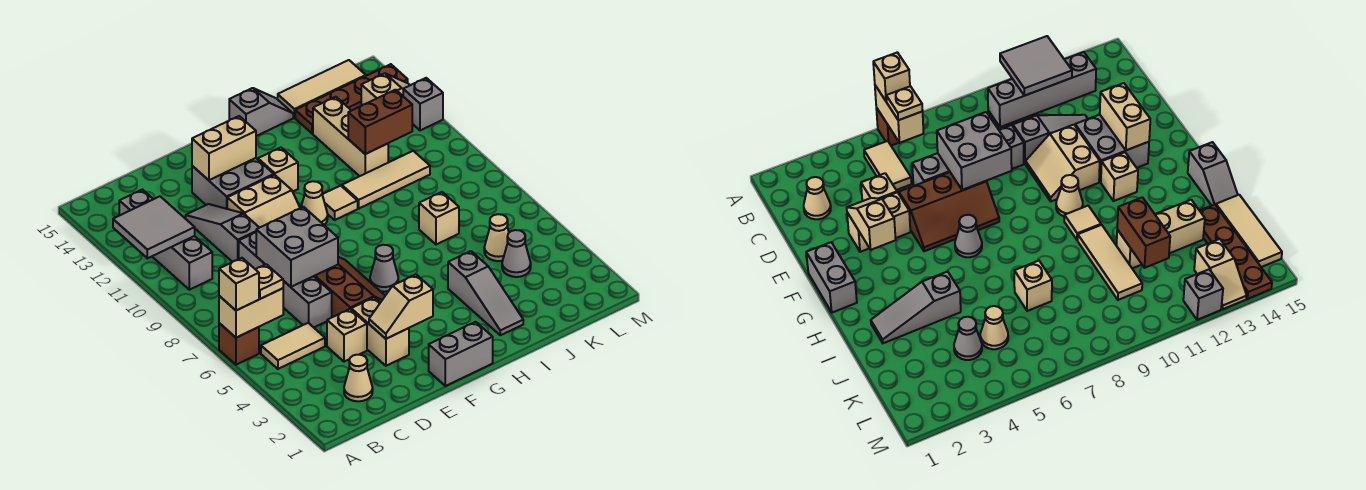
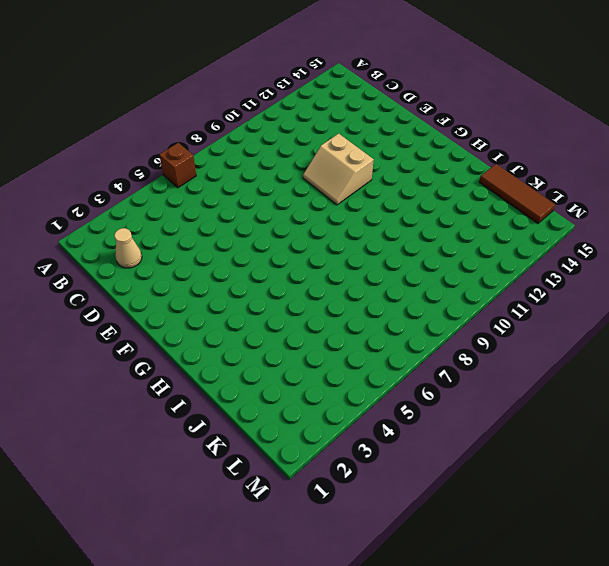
brown tile J15:L15 level 1 -> tan tile J15:L15 level 1
none -> tan tile B5:C5 level 1
none -> grey brick B10:B13 level 1
none -> tan brick D4 level 1
none -> grey brick D6:D9 level 1

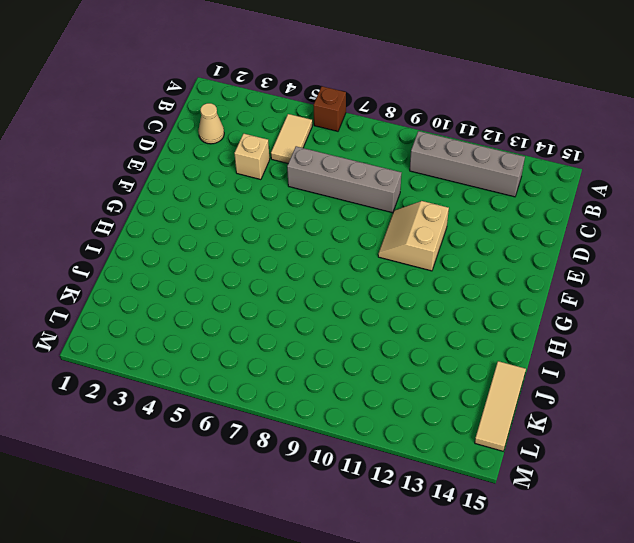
none -> grey slope D10:D12 level 1 top 10
none -> tan brick E3:E4 level 1
none -> brown slope E5:F7 level 1 top E
none -> grey brick E12:F13 level 1

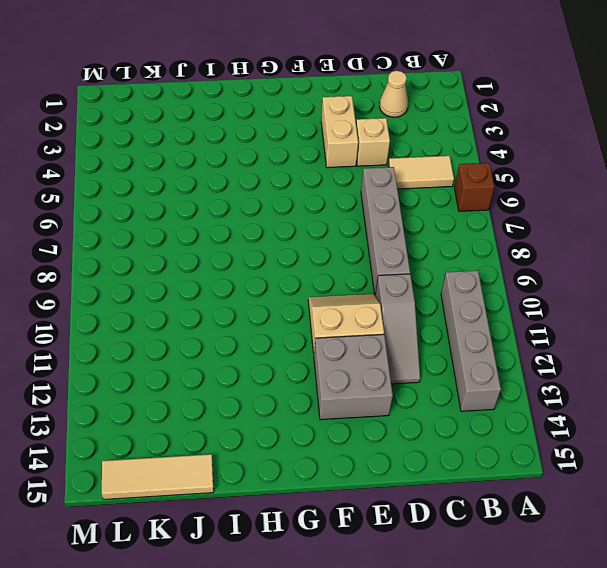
none -> brown slope E5:F7 level 1 top E
none -> grey brick F1:G1 level 1
none -> grey cone G6 level 1
none -> tan cone G10 level 1

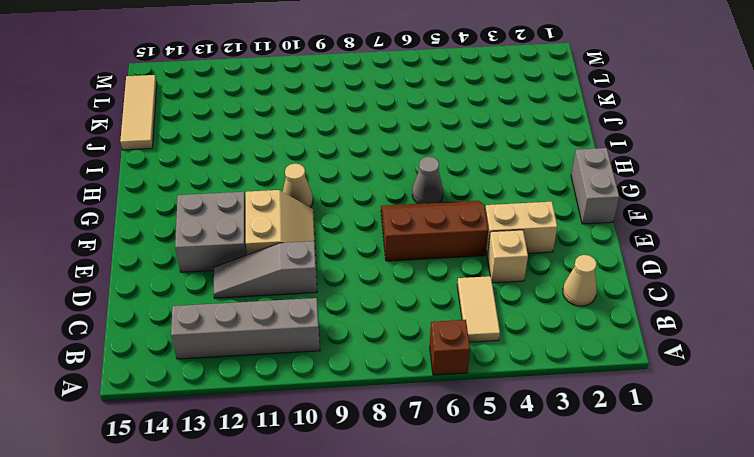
none -> grey brick D6:D9 level 1
none -> tan brick G12 level 1
none -> tan tile H10 level 1
none -> grey slope H15:I15 level 1 top H

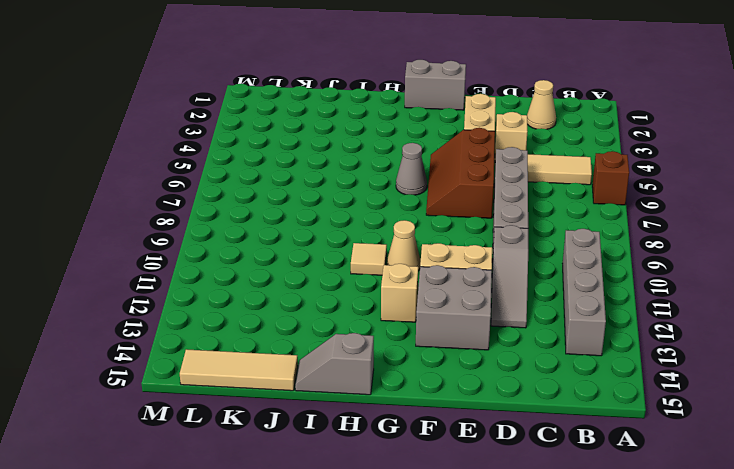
none -> grey slope I2:I4 level 1 top 4
none -> tan tile I10:K10 level 1
none -> tan brick J7 level 1
none -> tan brick J11:J13 level 1

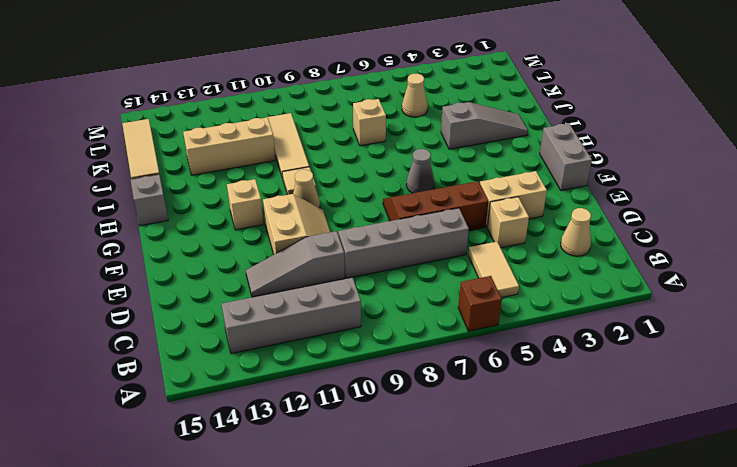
none -> grey brick E12:F13 level 1
none -> brown plate J14:M14 level 1
none -> grey cone K4 level 1
none -> tan slope L13:M13 level 1 top L

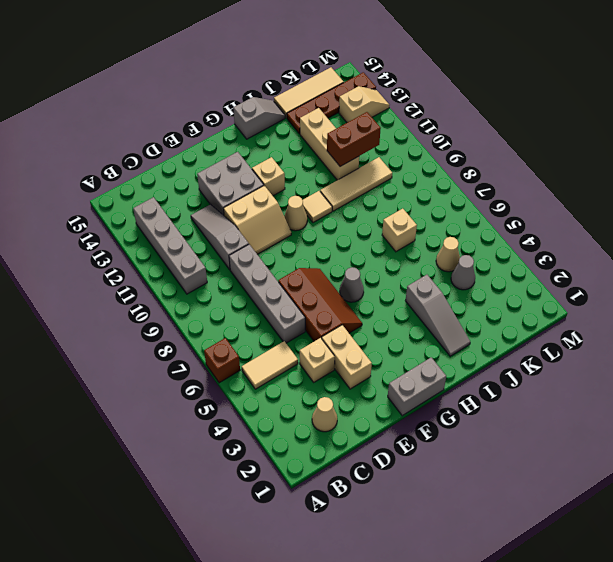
none -> grey brick M12 level 1
none -> tan brick A6:B6 level 2
none -> grey tile A11:B12 level 2
none -> grey brick D7:E8 level 2

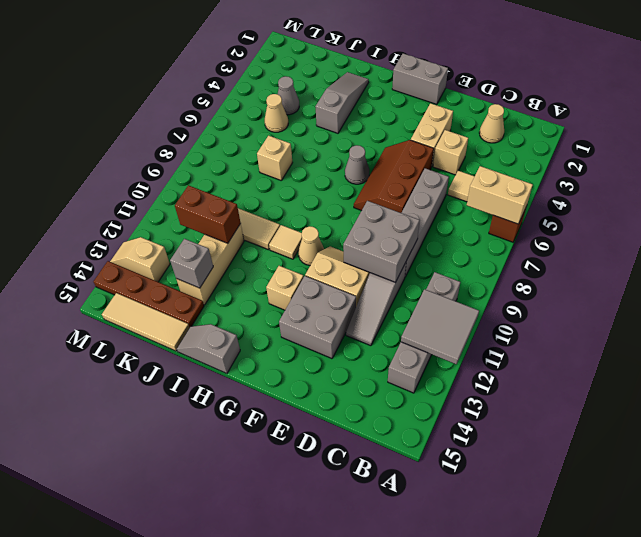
grey brick D9:E10 level 2 -> grey brick D7:E8 level 2
grey brick J13 level 2 -> grey brick M12 level 1
none -> tan slope E3:F3 level 2 top F
none -> tan brick E13:F13 level 2
none -> tan brick A6 level 3
none -> tan plate B6 level 3

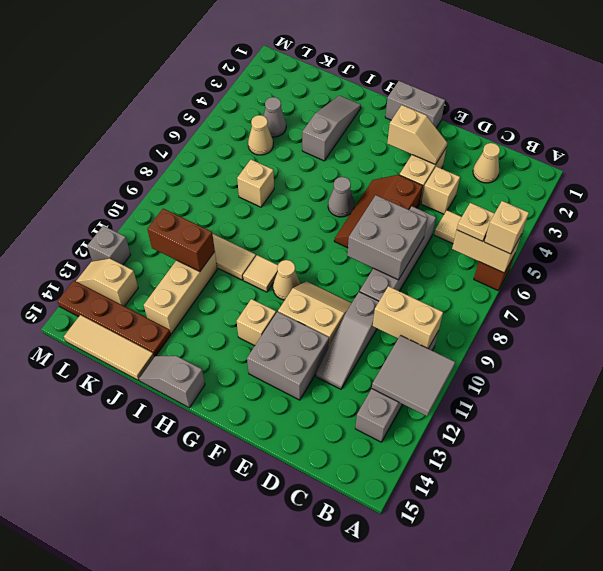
tan brick B10:C10 level 2 -> tan brick E13:F13 level 2

